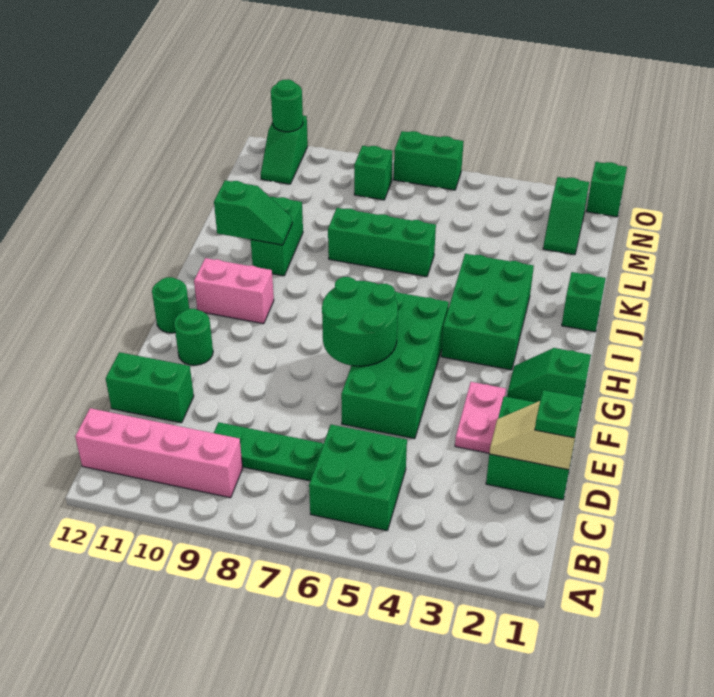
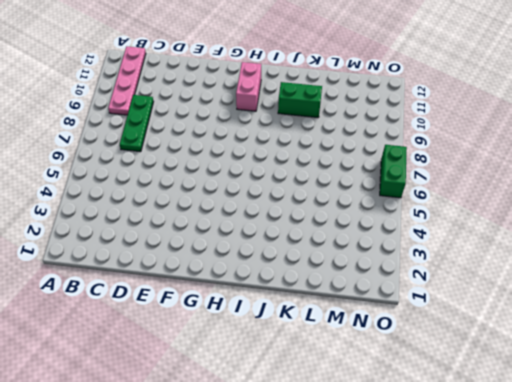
pink plate B9:B12 level 1 -> pink brick B9:B12 level 1
none -> green brick B5:C6 level 1
none -> green brick D1:E2 level 1
none -> green brick D11:D12 level 1

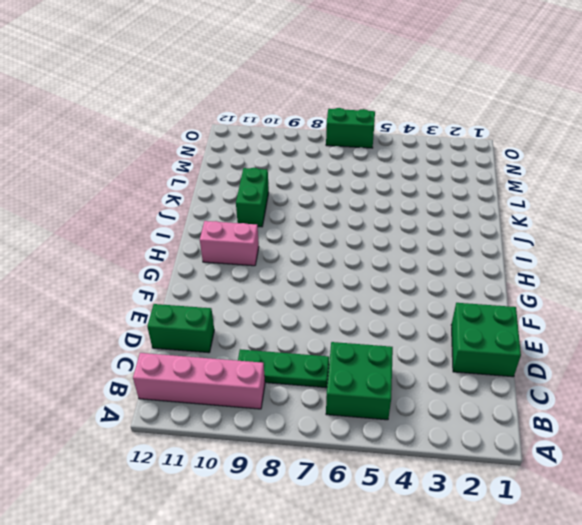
none -> pink plate E3:F3 level 1
none -> green brick E5:H6 level 1
none -> green round brick F11 level 1

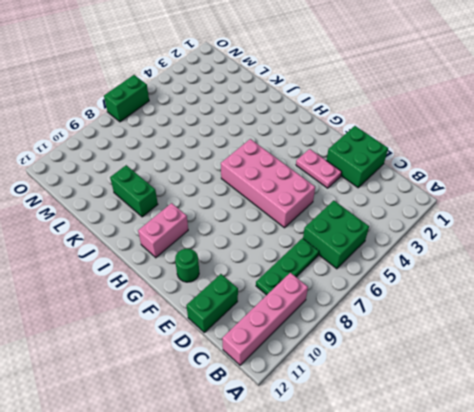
pink brick E5:H6 level 1 -> green brick E5:H6 level 1
none -> green slope G1:G2 level 1 top 1
none -> green round brick G12 level 1
none -> green brick H3:J4 level 1

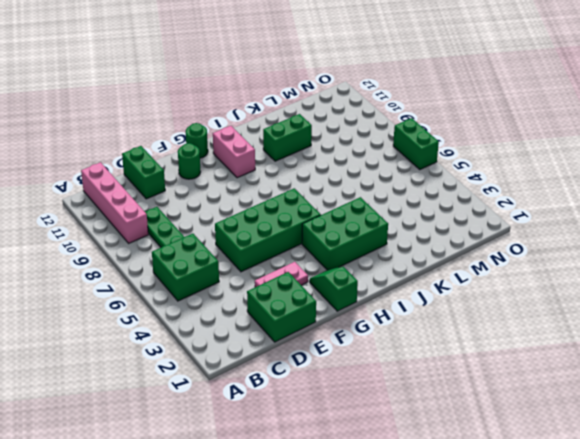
none -> green brick J1 level 1
none -> green brick K6:K8 level 1
none -> green slope M2:N2 level 1 top N

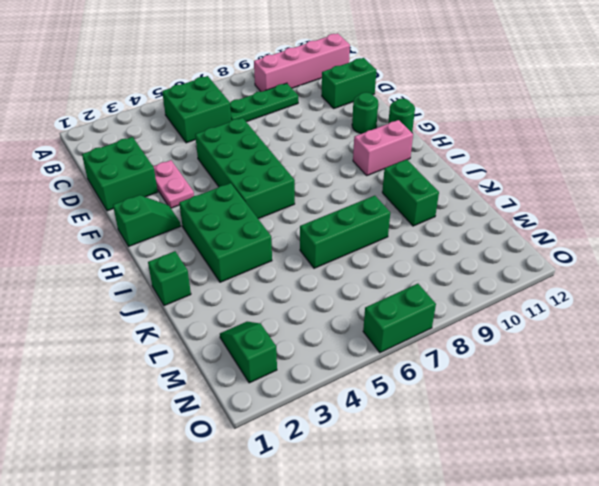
none -> green brick N8 level 1
none -> green slope N11:O11 level 1 top O
none -> green brick O1 level 1

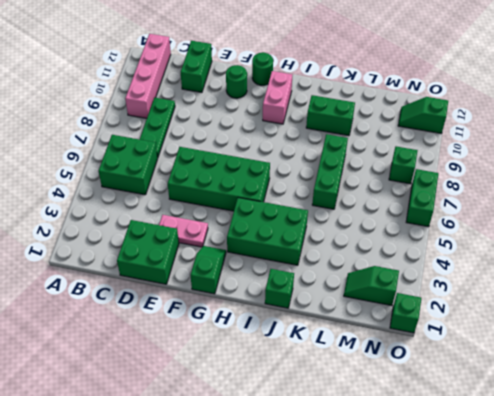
none -> tan slope D1:D2 level 2 top 1
none -> green round brick F6:G7 level 2
none -> green slope J10:J11 level 2 top 11

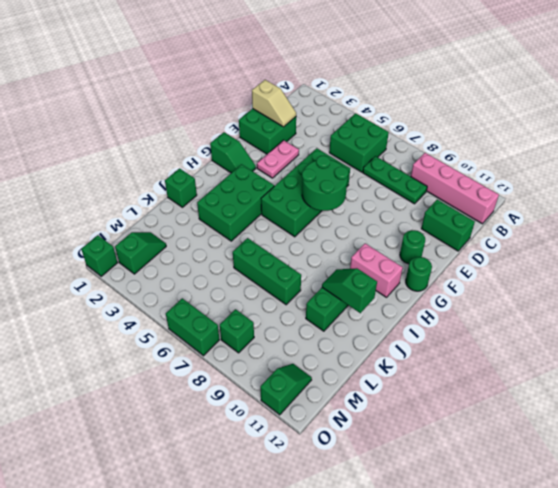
none -> green round brick O11 level 2
none -> green plate D1 level 3

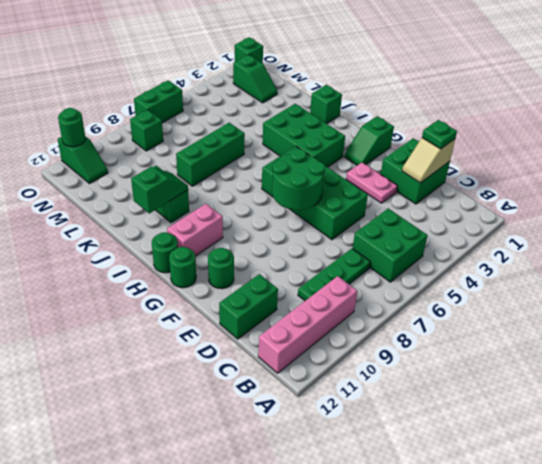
green round brick H12 level 1 -> none

